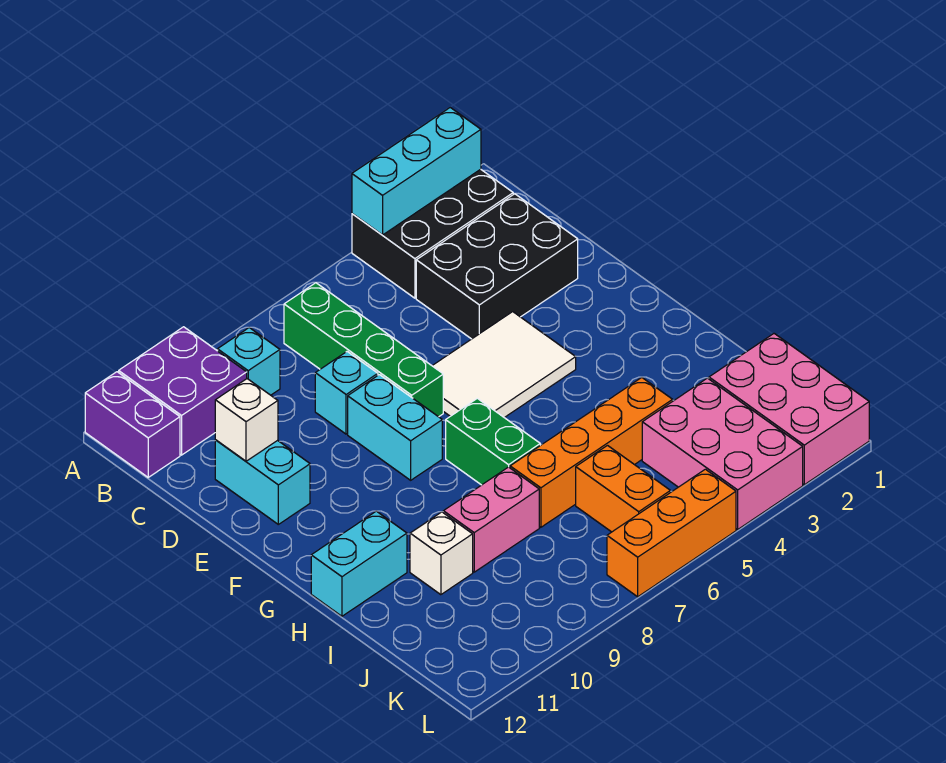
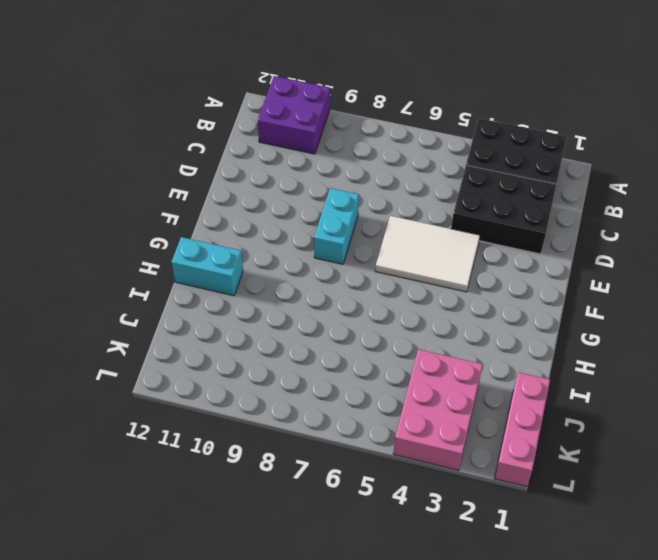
pink brick J1:L1 level 1 -> pink brick J1:L2 level 1
none -> purple brick A12:B12 level 1
none -> green brick B7:E7 level 1
none -> cyan brick B9 level 1

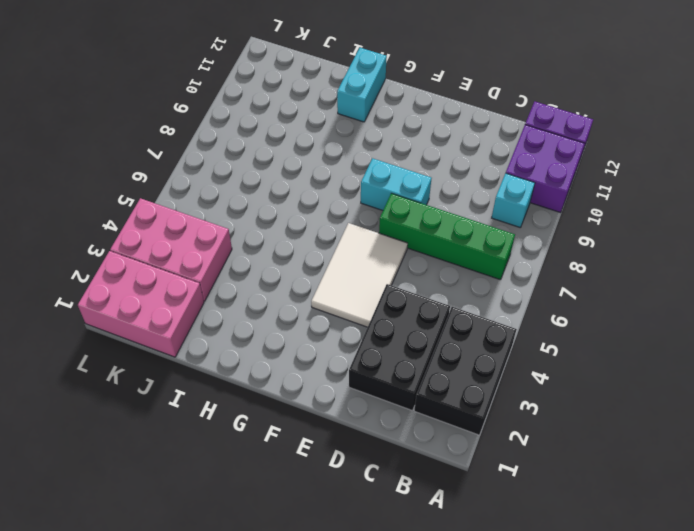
none -> cyan brick D8 level 1
none -> cyan brick D11:E11 level 1
none -> green brick G7:H7 level 1

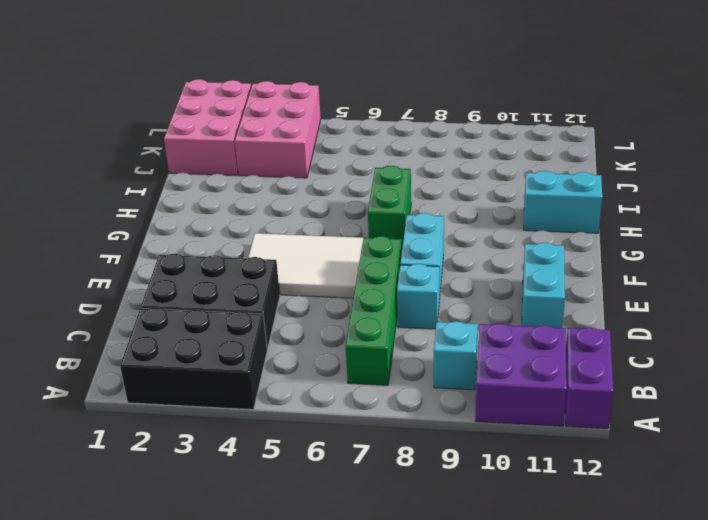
none -> orange brick I4:I7 level 1
none -> pink brick I8:I9 level 1
none -> white brick I10 level 1

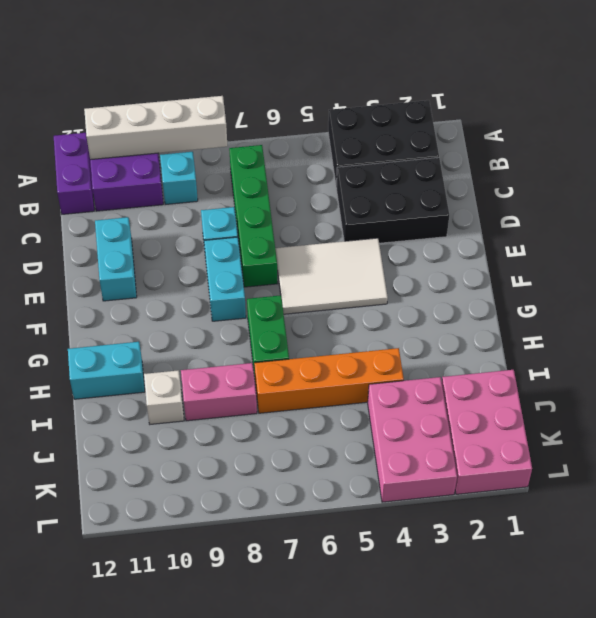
white brick A8:A11 level 2 -> none
none -> orange brick J6:K6 level 1
none -> orange brick L5:L7 level 1
none -> cyan brick A2:A4 level 2

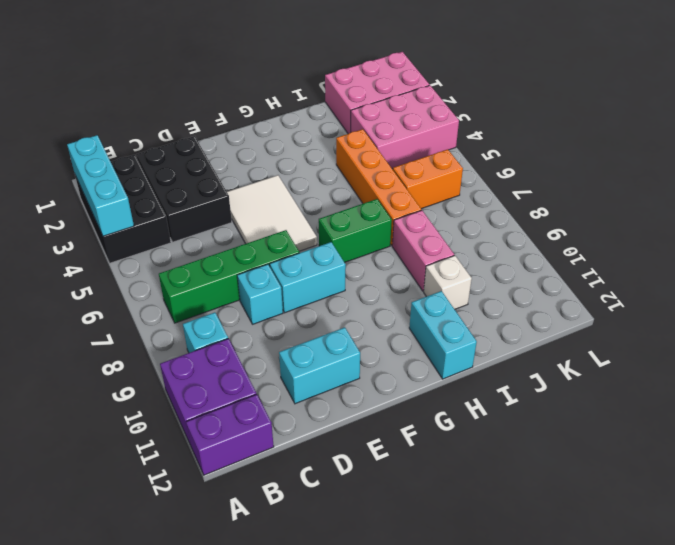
none -> orange brick L5:L7 level 1
none -> white brick D11 level 2

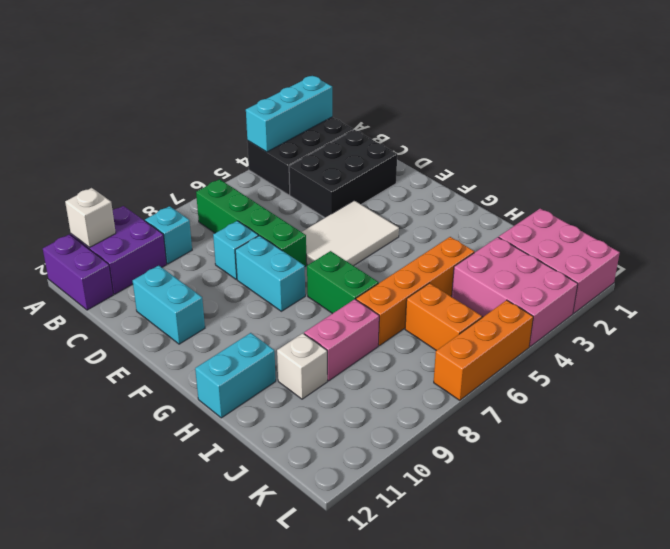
white brick A11 level 2 -> white brick D11 level 2

